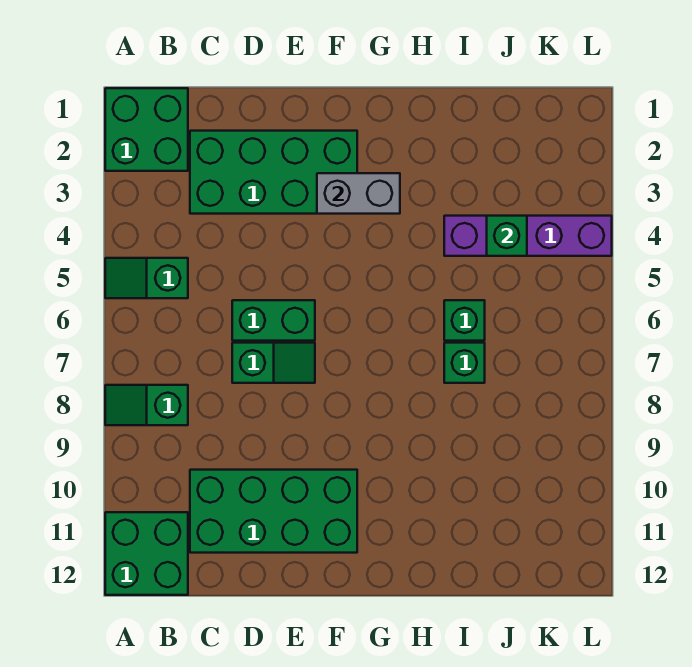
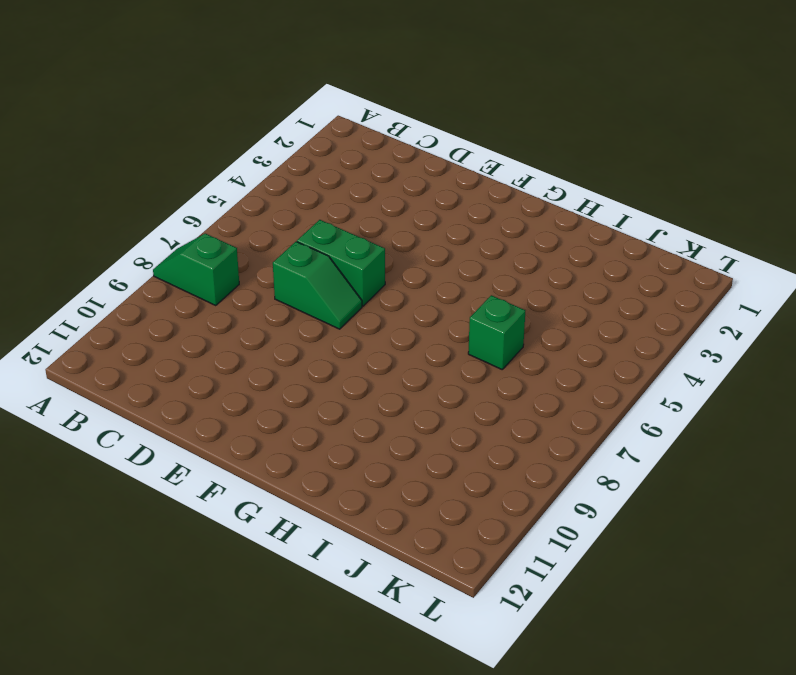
none -> green brick A1:B2 level 1
none -> green slope A5:B5 level 1 top B
none -> green brick A11:B12 level 1

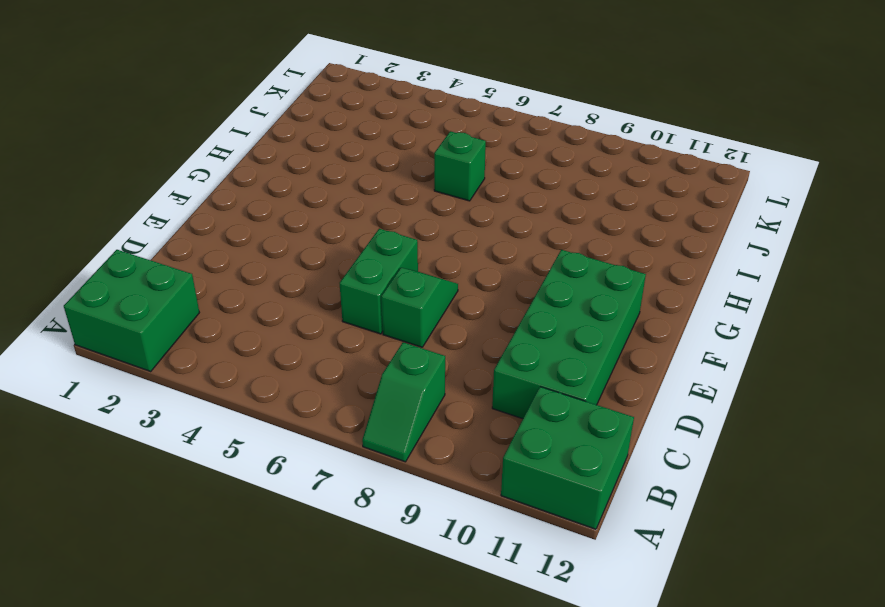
none -> green slope A5:B5 level 1 top B
none -> green brick C2:F3 level 1
none -> purple brick I4:L4 level 1

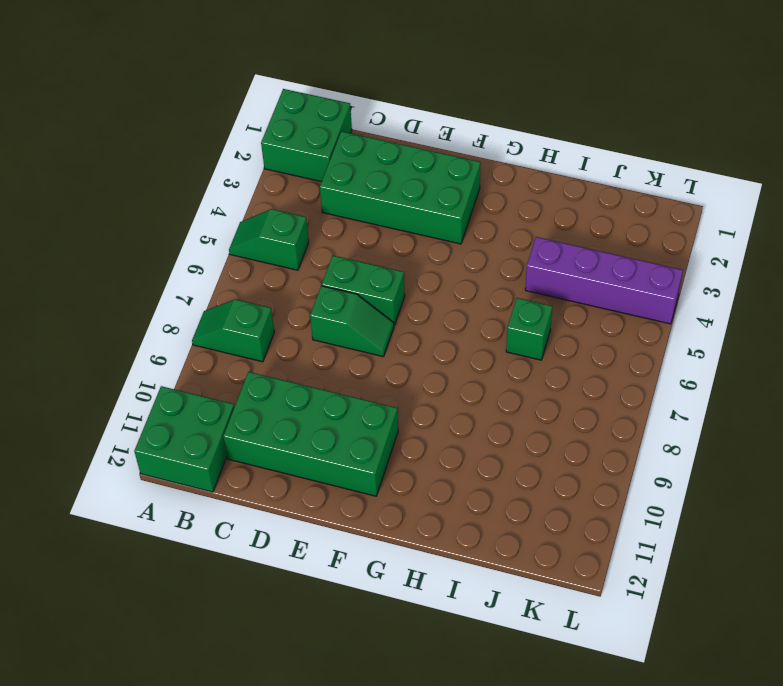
none -> green brick I7 level 1
none -> grey brick F3:G3 level 2
none -> green brick J4 level 2

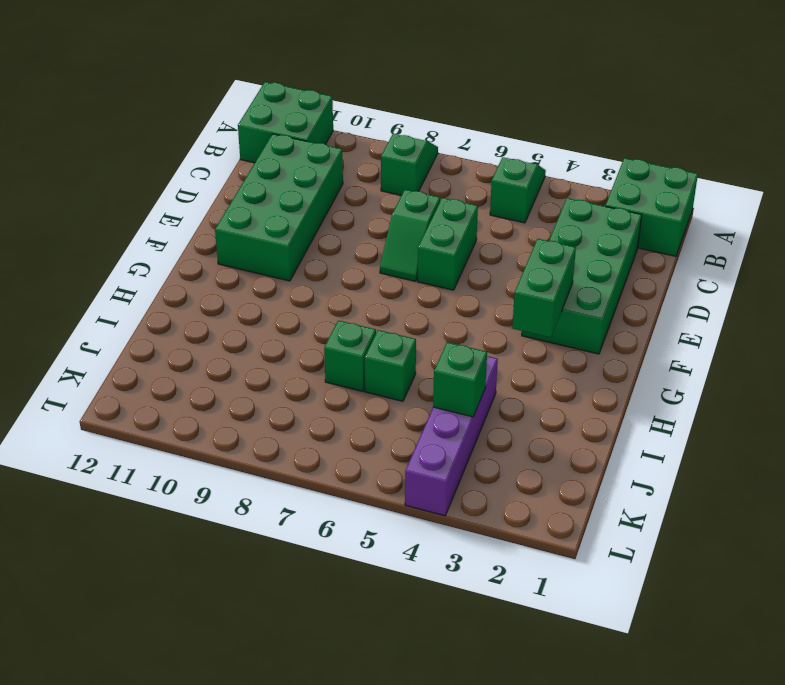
green brick F3:G3 level 2 -> grey brick F3:G3 level 2

